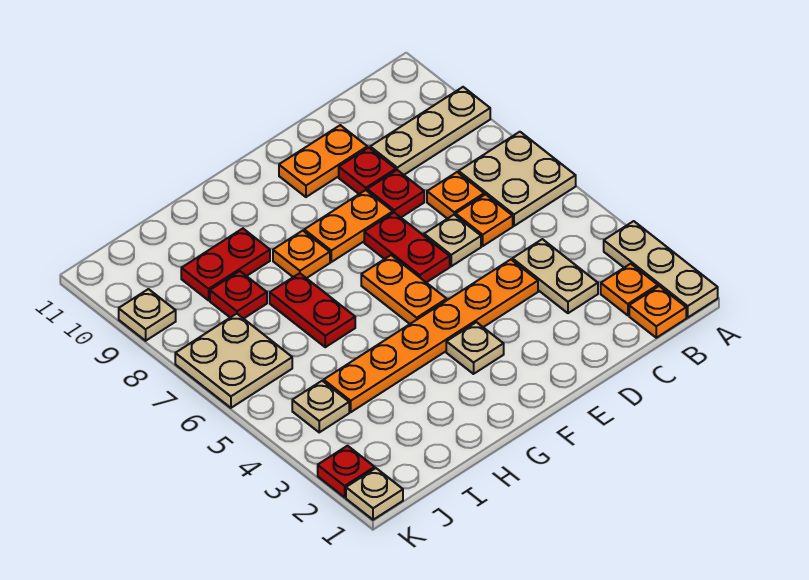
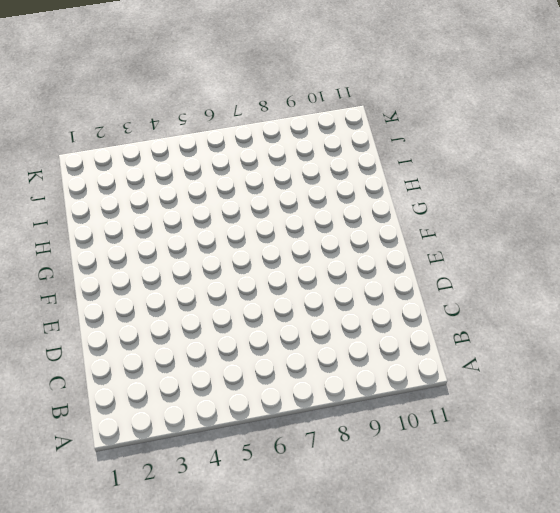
none -> tan plate A1:A3 level 1
none -> tan plate A6:B7 level 1
none -> tan plate A9:C9 level 1

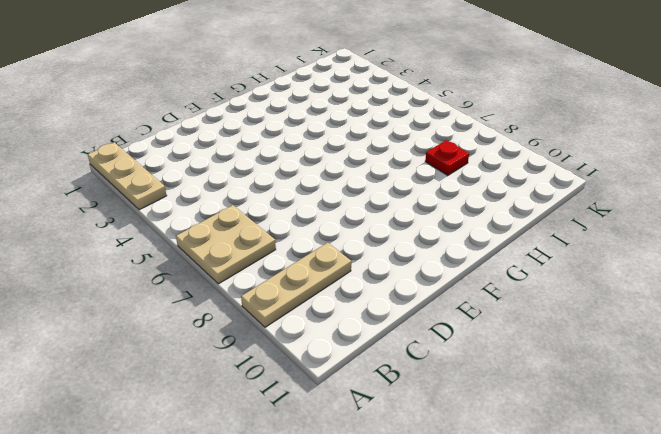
none -> orange plate B1 level 1
none -> orange plate B2 level 1
none -> tan plate C3:C4 level 1

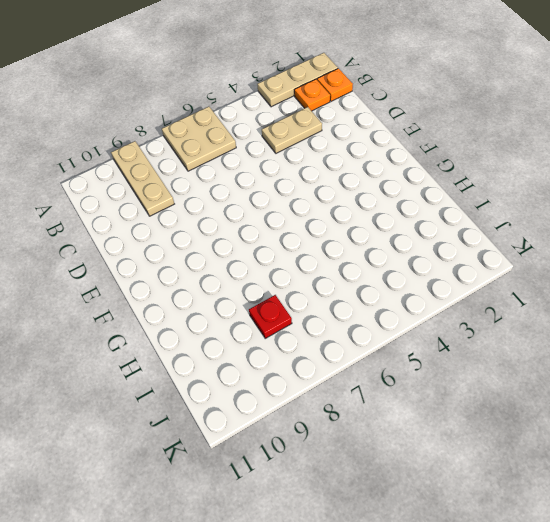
none -> orange plate C6 level 1
none -> orange plate C7 level 1
none -> orange plate D4:I4 level 1

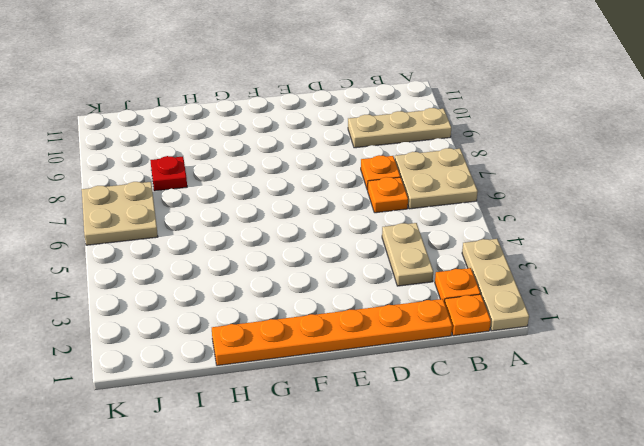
orange plate C1:H1 level 1 -> orange plate D4:I4 level 1
none -> tan plate D6 level 1
none -> red plate D8 level 1
none -> red plate D9 level 1

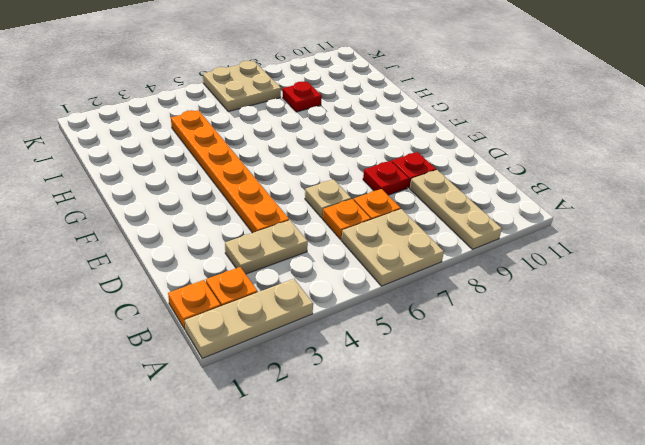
none -> orange plate D10:E10 level 1
none -> red plate E6:E7 level 1
none -> orange plate E8:F8 level 1

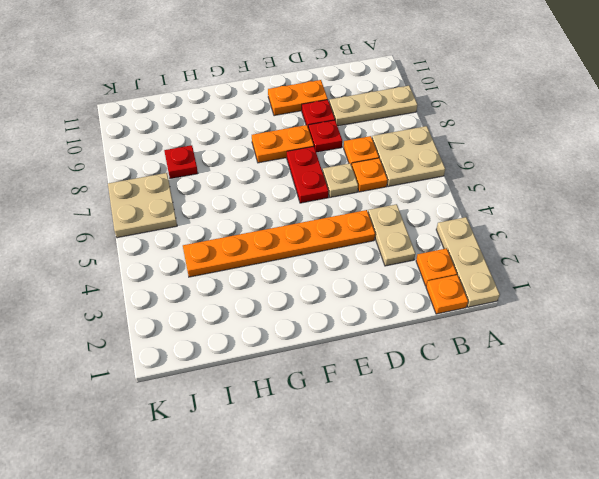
none -> tan plate F3 level 1
none -> orange plate F5:F6 level 1
none -> orange plate G8 level 1

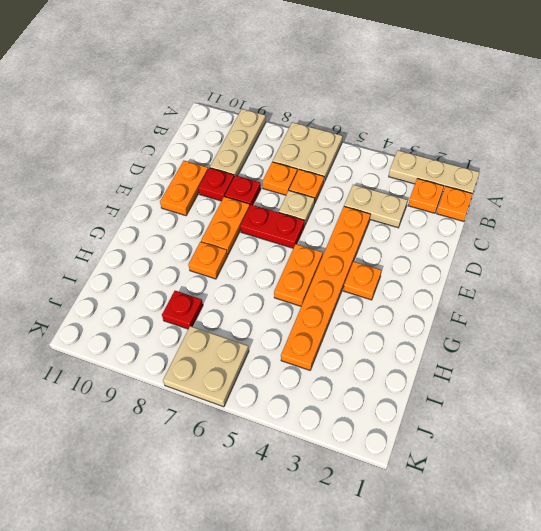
orange plate F3 level 1 -> tan plate F3 level 1
orange plate F5:G5 level 1 -> orange plate F5:F6 level 1
none -> red plate H6:H7 level 1
none -> red plate H9:I9 level 1
none -> tan plate J4 level 1

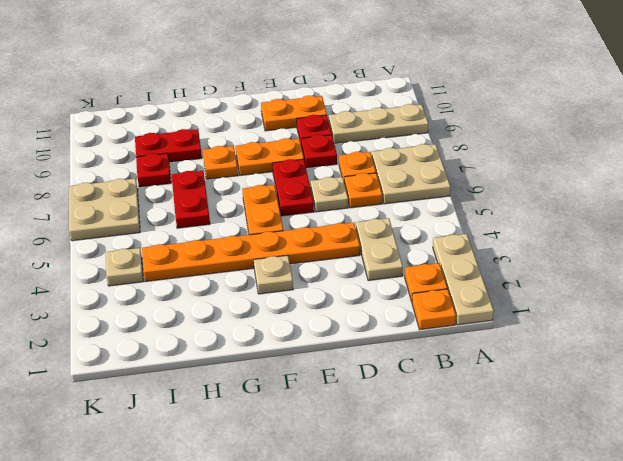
none -> tan plate K1 level 1
none -> red plate K2 level 1
none -> tan plate K9 level 1

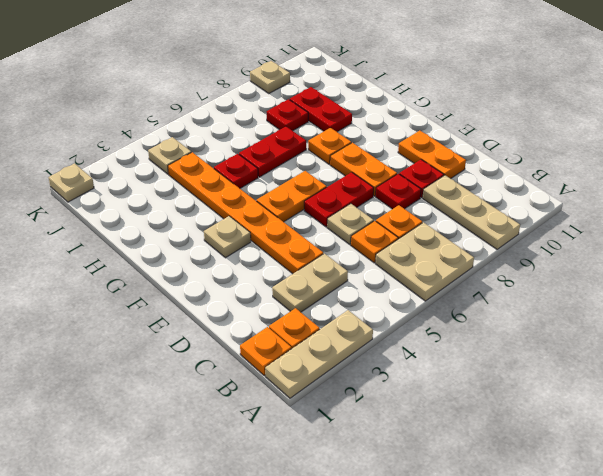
red plate H5 level 1 -> red plate K2 level 1
none -> tan plate J6:K7 level 1

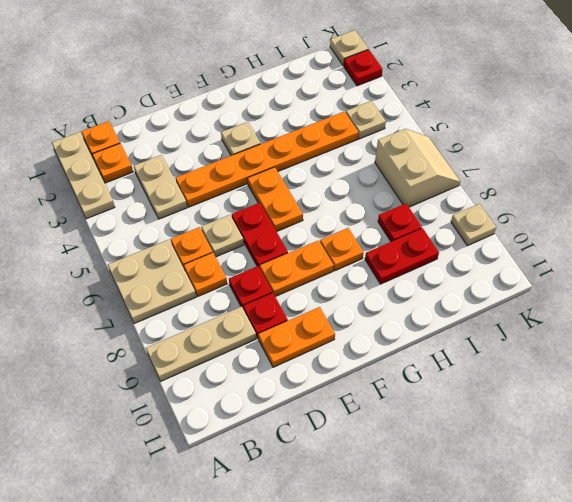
tan slope J6:K7 level 1 top J -> tan plate J6:K7 level 1
none -> red plate H6:H7 level 1

